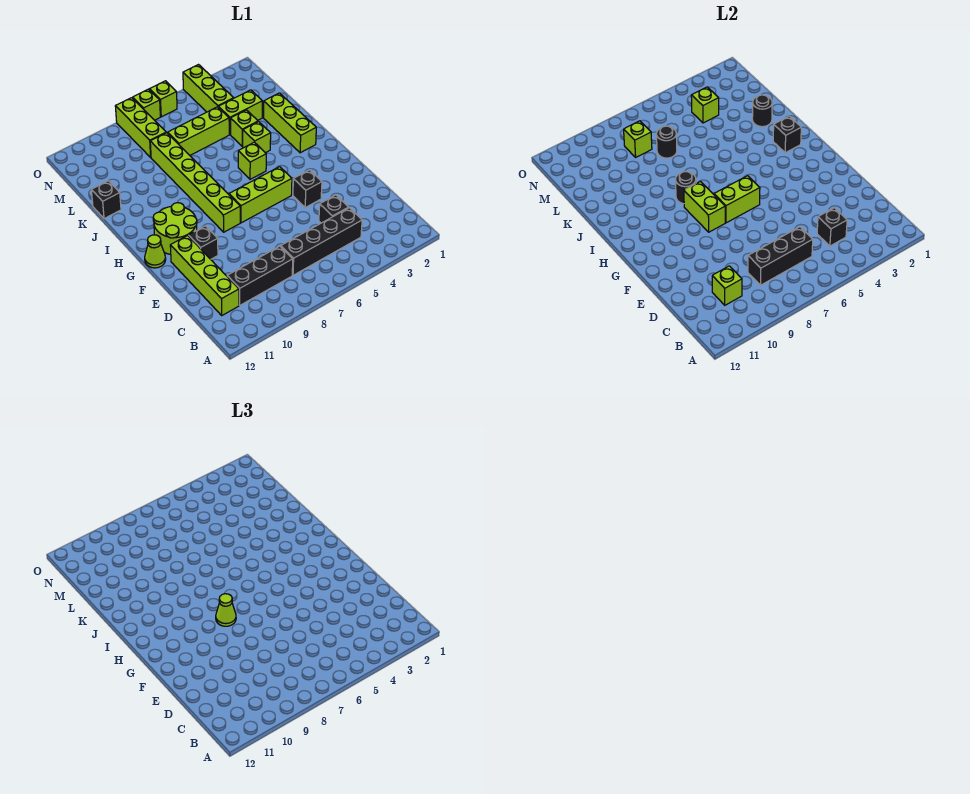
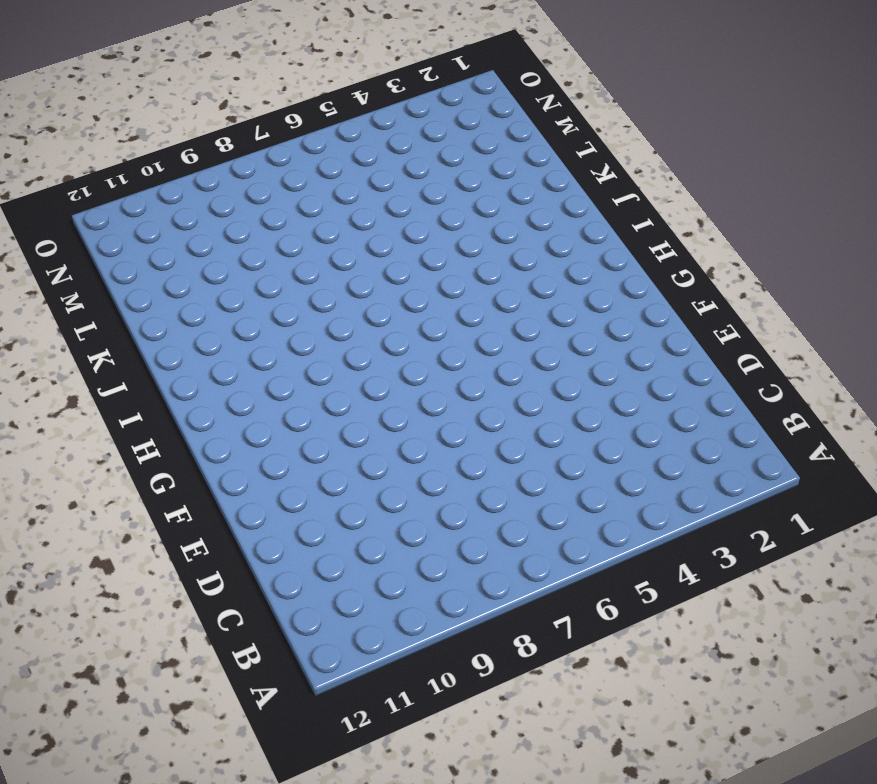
none -> black brick C4:C7 level 1
none -> black brick C8:C10 level 1
none -> lime brick C11:F11 level 1
none -> black brick D4 level 1

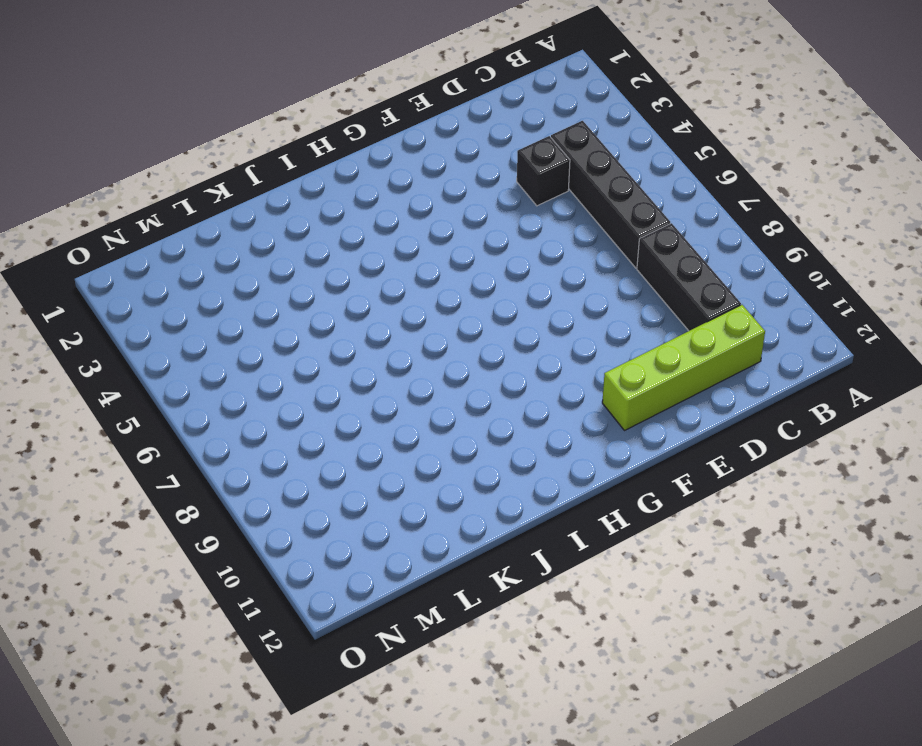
none -> black brick F4 level 1
none -> black brick F10 level 1
none -> lime brick G5:G7 level 1
none -> lime brick G8:L8 level 1

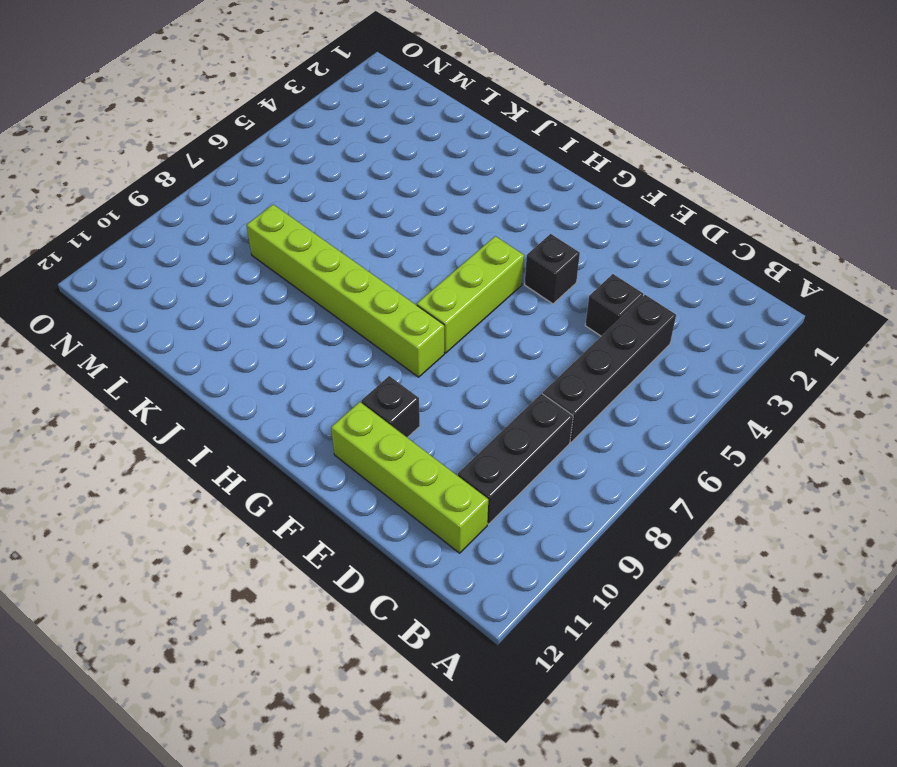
none -> lime round brick G10:H11 level 1
none -> lime cone G12 level 1
none -> lime brick I2:K2 level 1
none -> lime brick I5 level 1

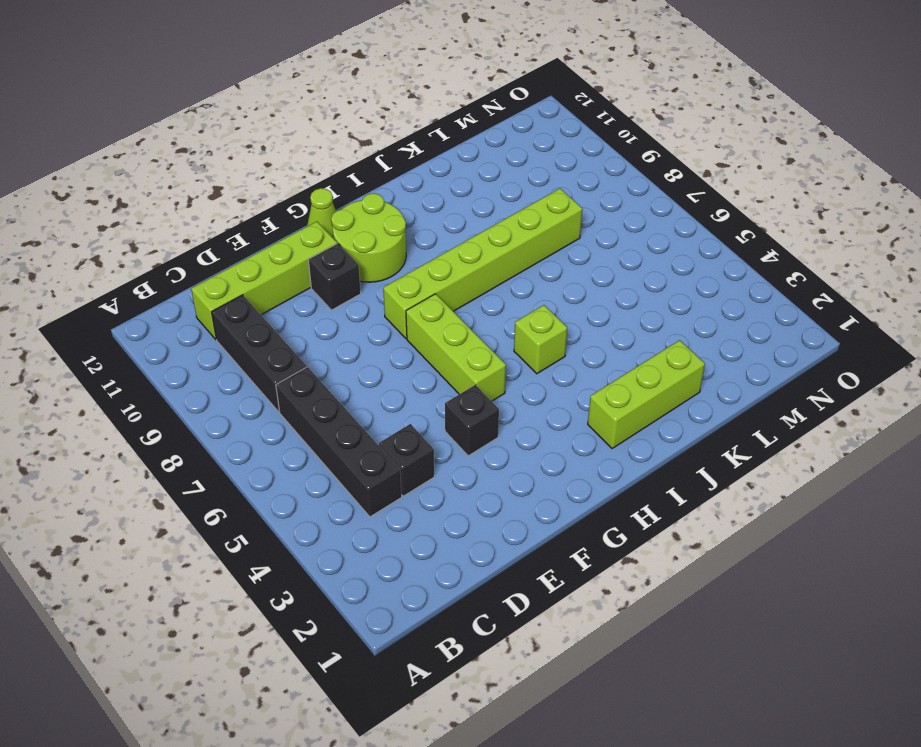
none -> lime brick J4 level 1
none -> lime brick K4 level 1
none -> black brick K12 level 1
none -> lime brick L3:L4 level 1

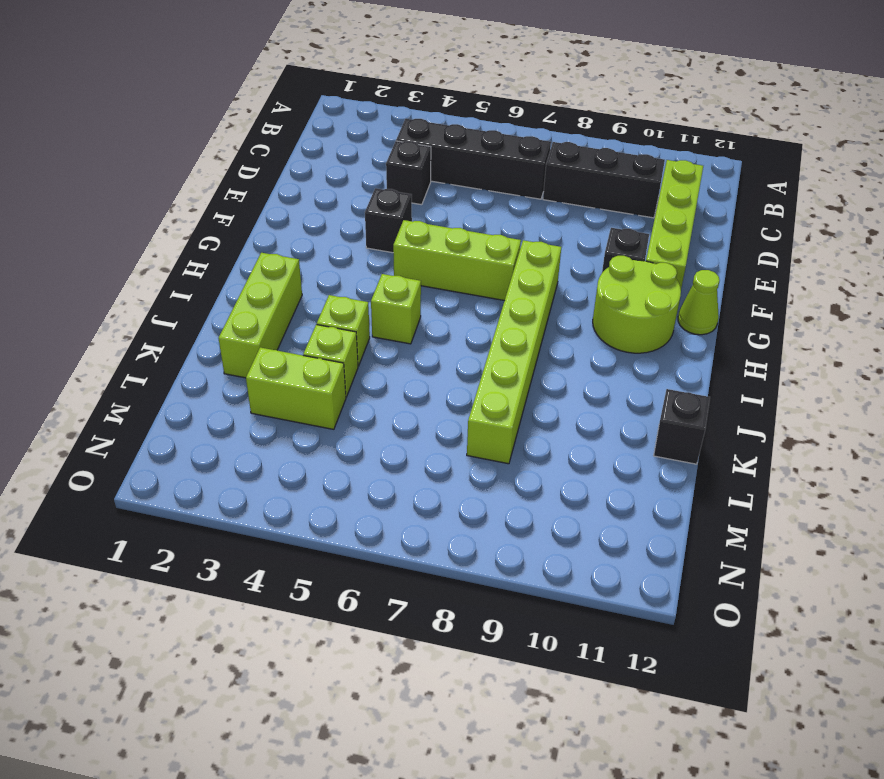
none -> lime brick L5:L7 level 1
none -> lime brick M4:O4 level 1
none -> lime brick M8:O8 level 1
none -> lime brick O6 level 1

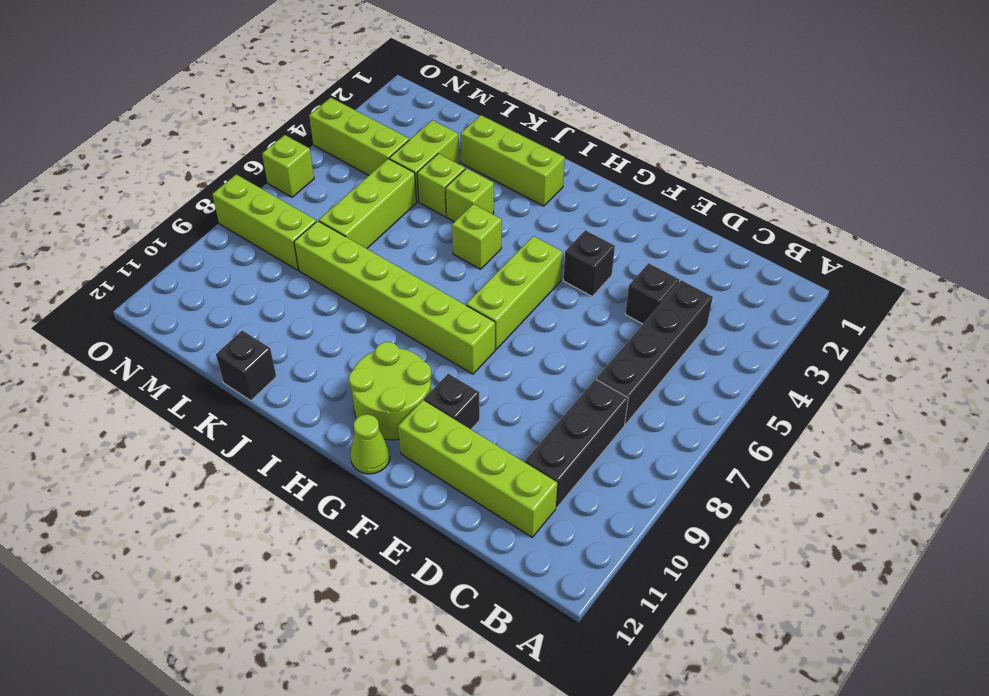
none -> lime brick O7 level 1
none -> black brick C4 level 2
none -> black brick C6:C8 level 2
none -> lime brick C10 level 2

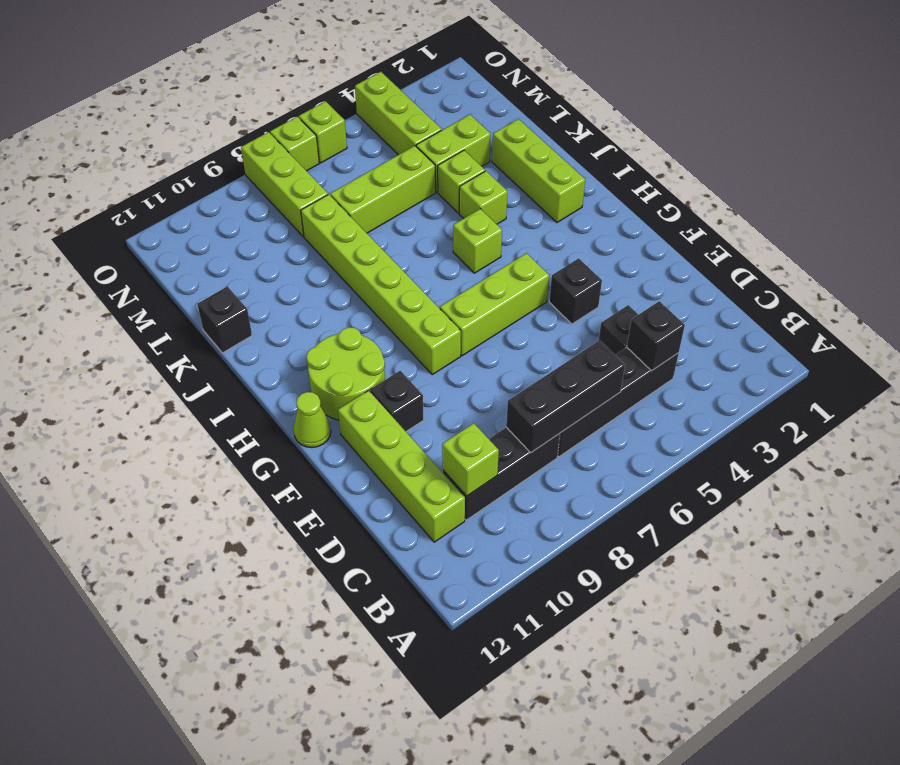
none -> lime brick G6:G7 level 2
none -> lime brick G8:H8 level 2
none -> black brick I2 level 2
none -> black round brick I8 level 2

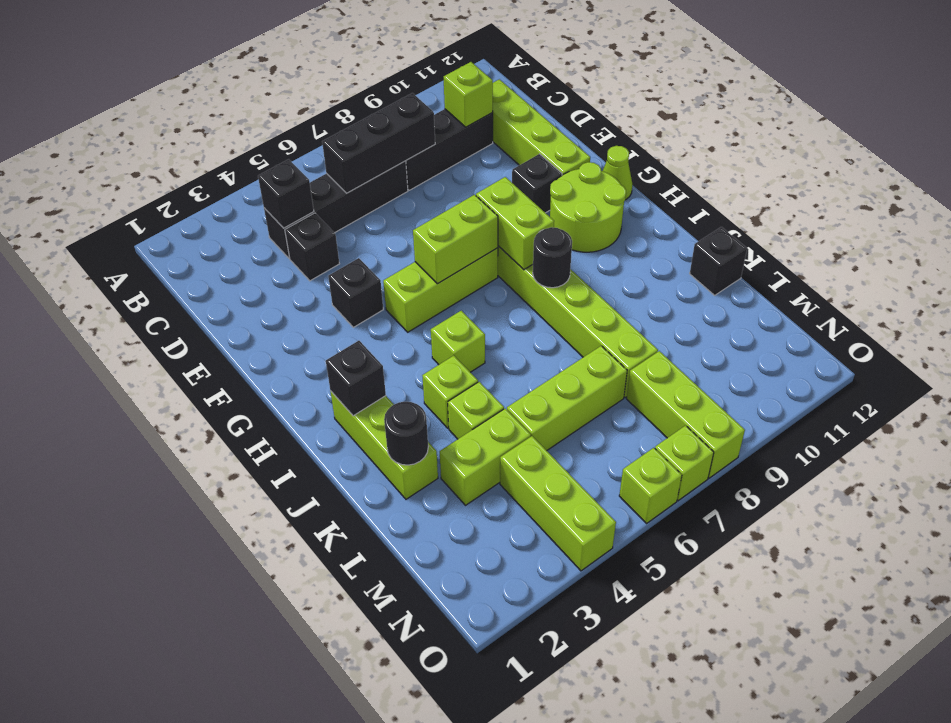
none -> black round brick L7 level 2
none -> lime brick M4 level 2
none -> lime brick M8 level 2
none -> lime cone G8 level 3

